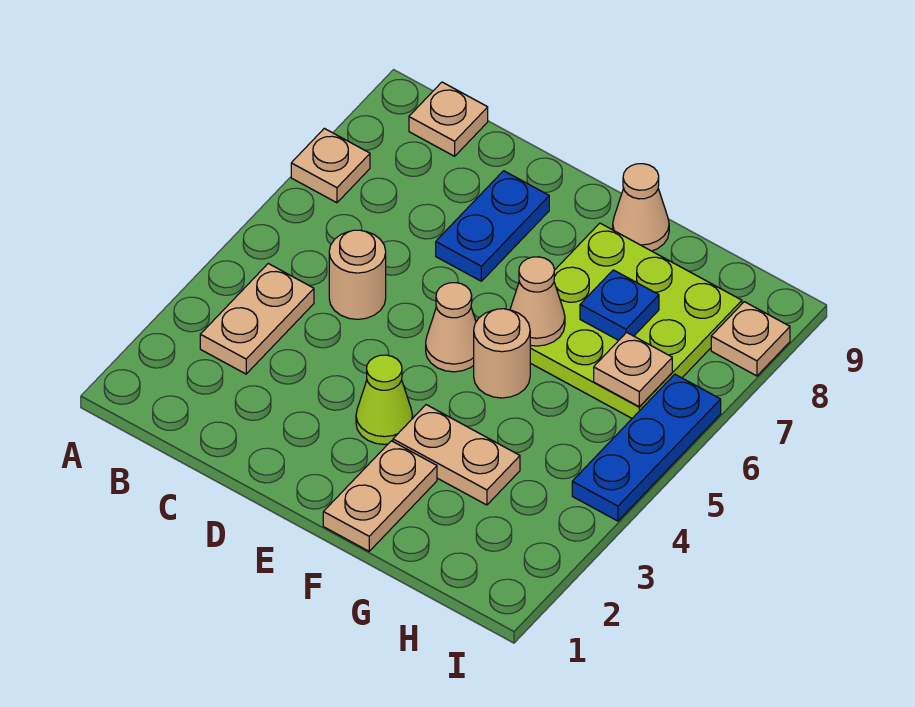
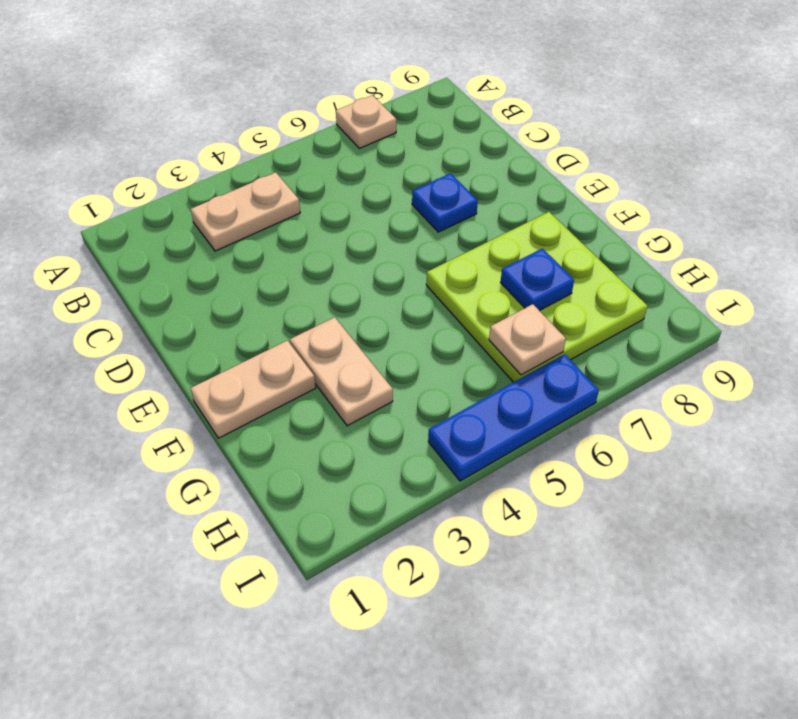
blue plate D7 level 1 -> blue plate D7:D8 level 1
none -> tan plate B9 level 1
none -> tan round brick C5 level 1
none -> lime cone E3 level 1

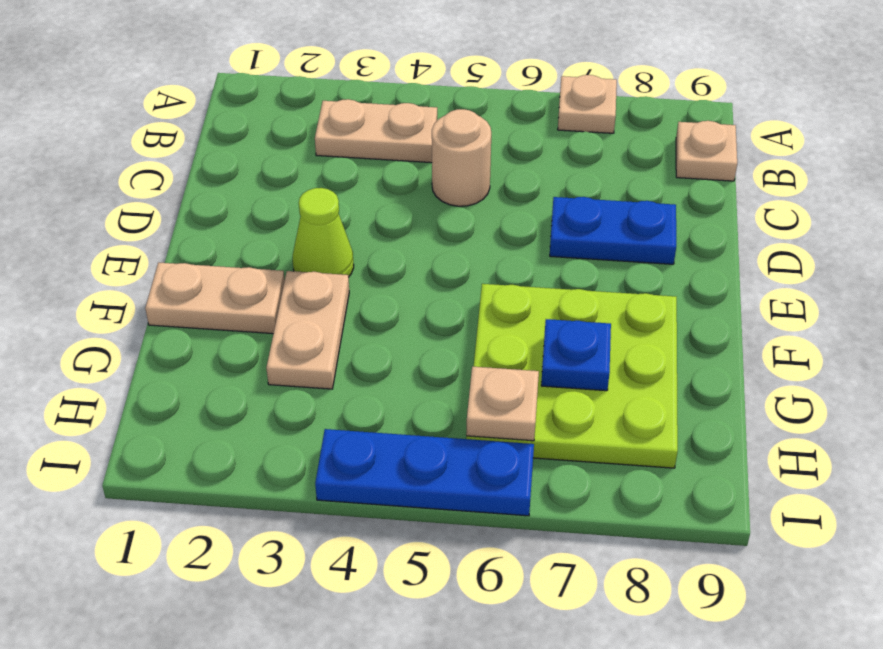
none -> tan cone E5 level 1
none -> tan round brick F5 level 1
none -> tan cone F9 level 1

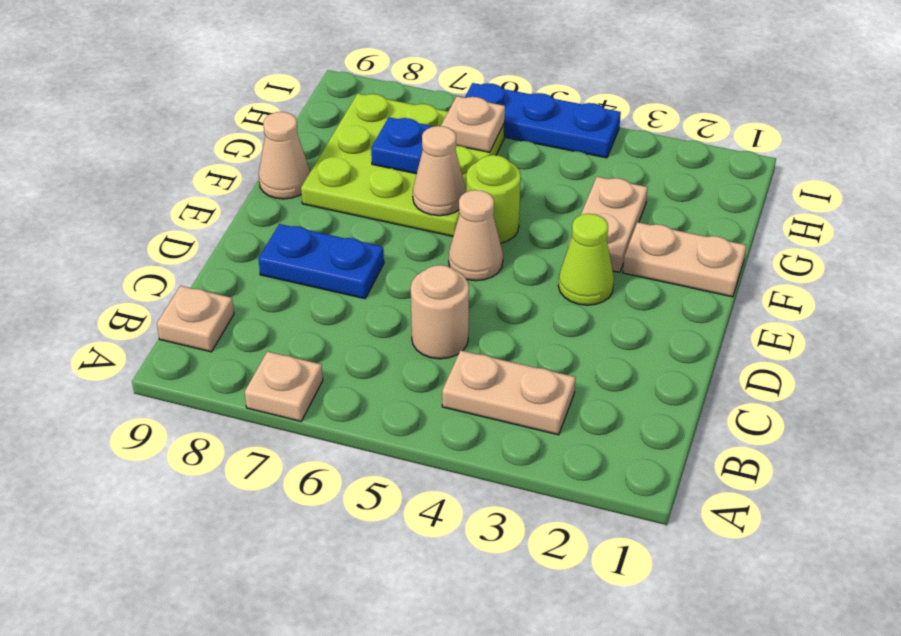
lime round brick F5 level 1 -> tan round brick F5 level 1
none -> tan plate I8 level 1

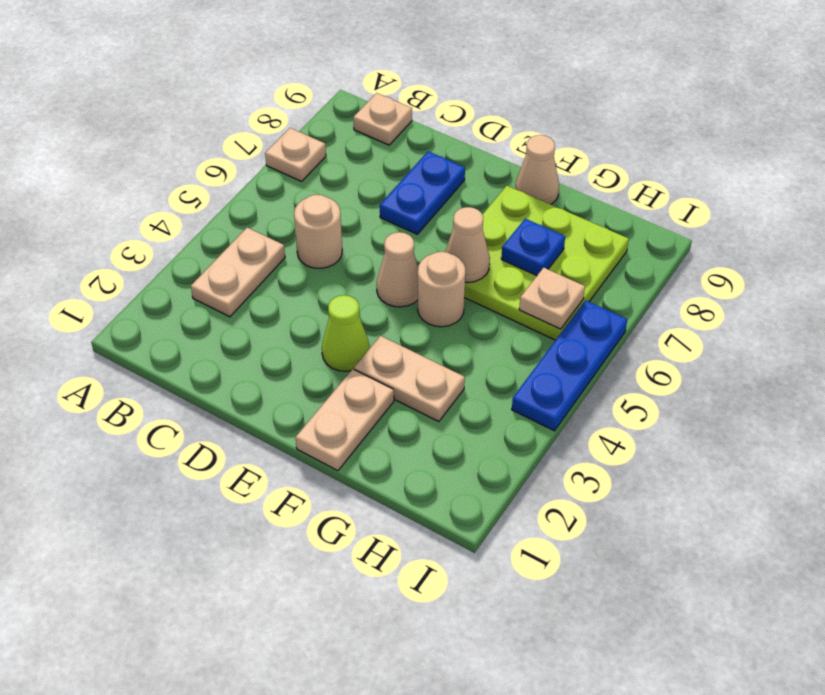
none -> tan plate I8 level 1

